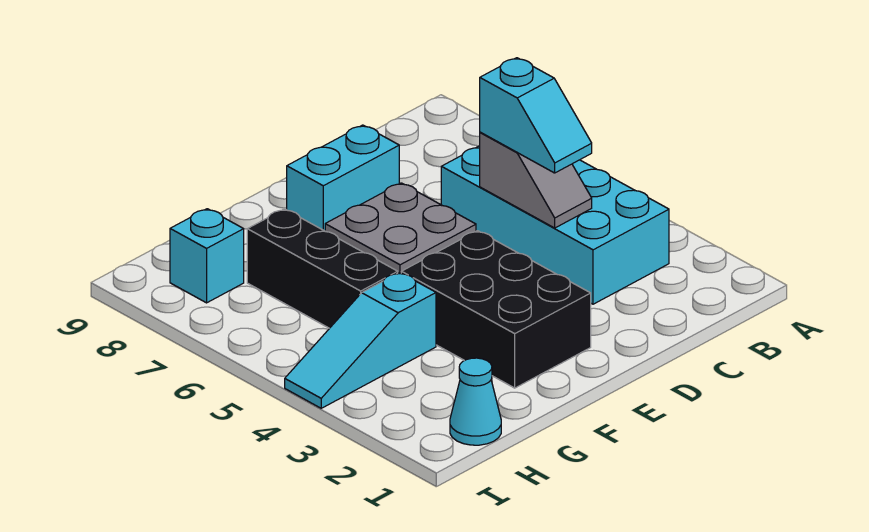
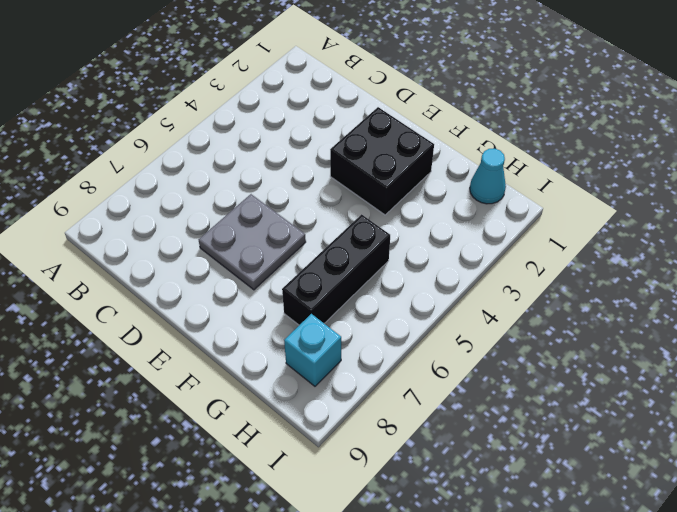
black brick E2:F3 level 1 -> black brick E2:F4 level 1
none -> cyan brick B3:C6 level 1
none -> cyan brick D8:E8 level 1

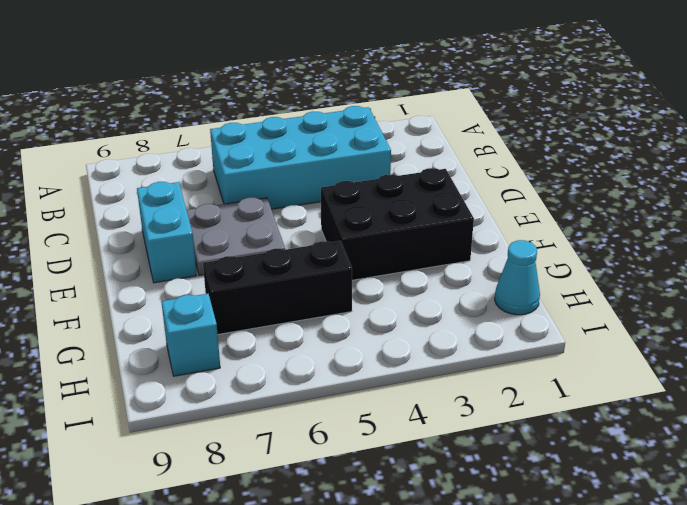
none -> cyan slope G4:I4 level 1 top G
none -> grey slope C4:C5 level 2 top 5

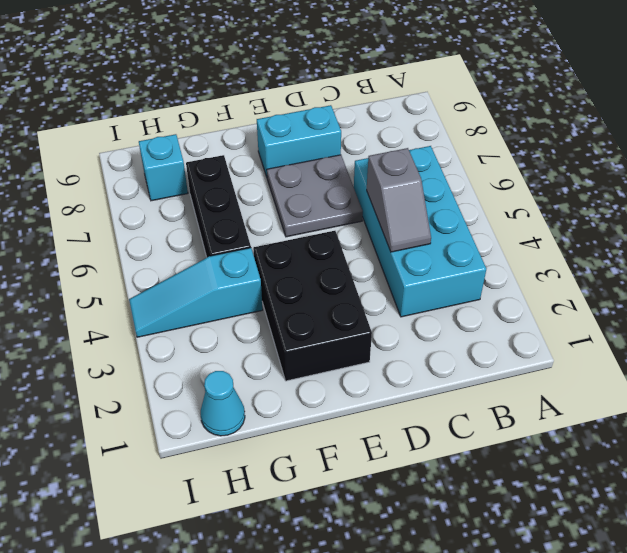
none -> cyan slope C4:C5 level 3 top 5

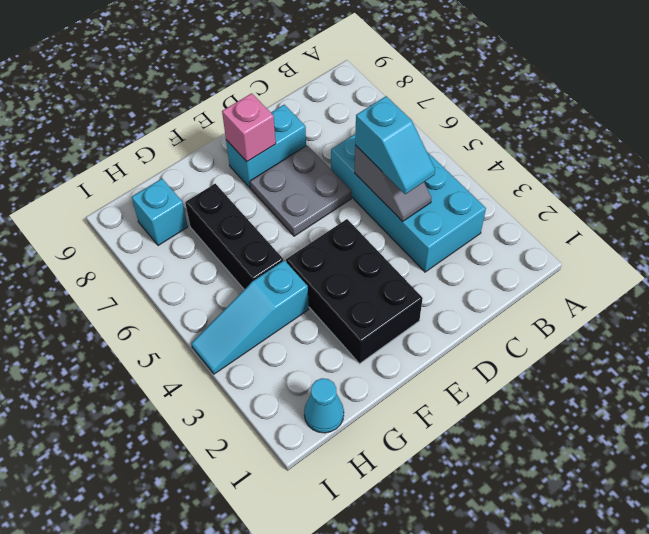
pink brick E8 level 2 -> none

